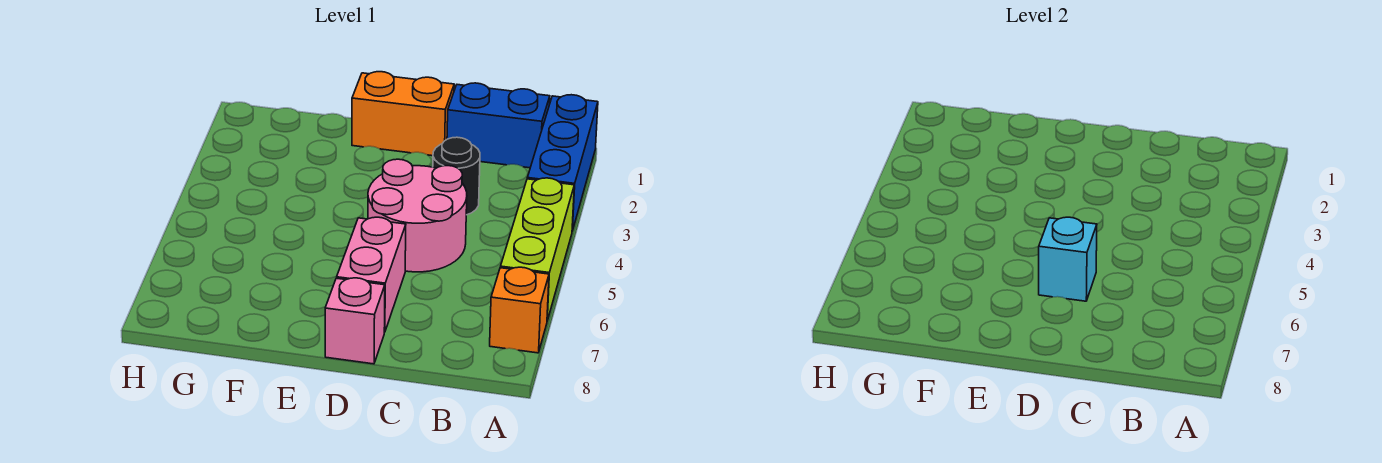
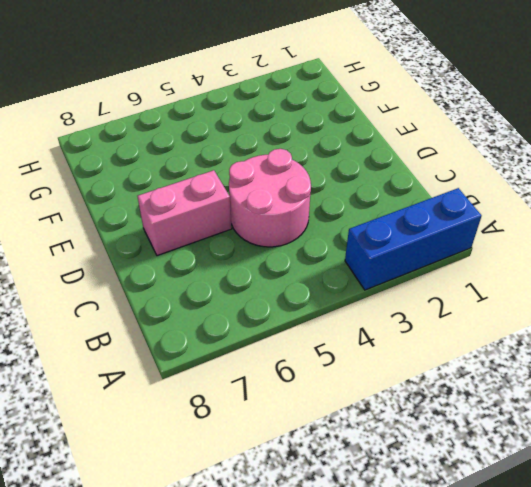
none -> lime brick A4:A6 level 1
none -> orange brick A7 level 1

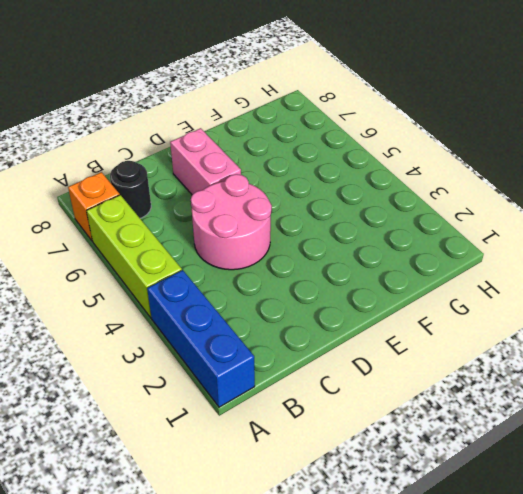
black round brick B7 level 1 -> black round brick C3 level 1
none -> blue brick B1:C1 level 1
none -> orange brick D1:E1 level 1

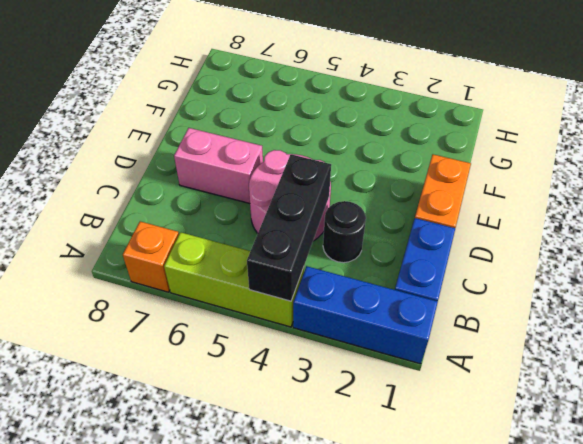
black brick A4:C4 level 2 -> none
none -> pink brick D8 level 1
none -> cyan brick D6 level 2

